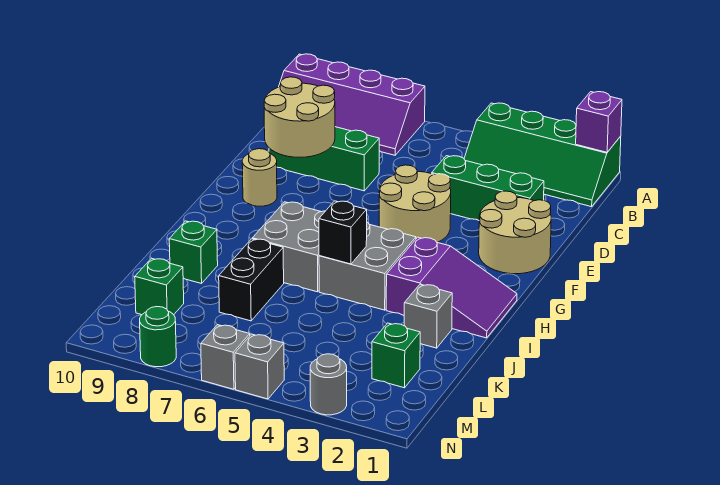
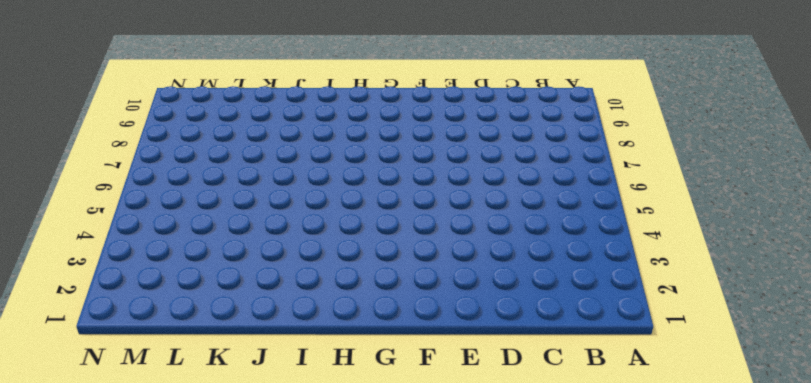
none -> green slope A1:B4 level 1 top A
none -> purple slope A7:B10 level 1 top A
none -> green brick D2:D4 level 1

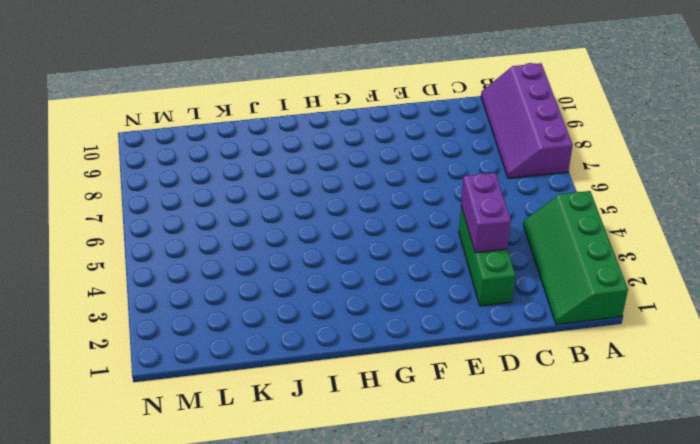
purple brick D3:D4 level 2 -> none
none -> green brick D7:D9 level 1
none -> tan round brick E1:F2 level 1
none -> tan round brick E4:F5 level 1

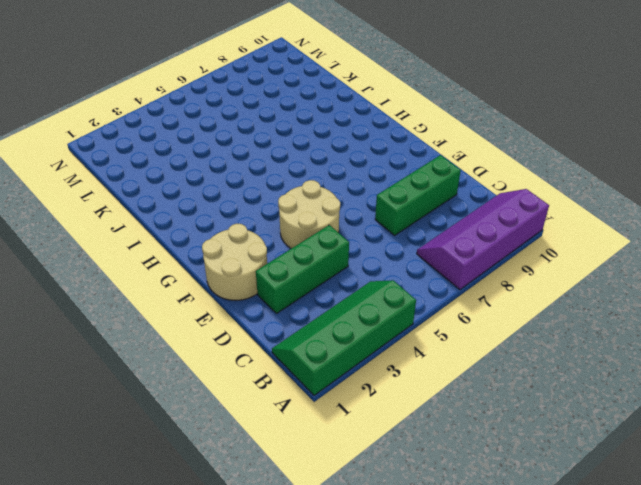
none -> tan round brick F9 level 1
none -> purple slope H1:I3 level 1 top 3
none -> grey brick H4:I5 level 1

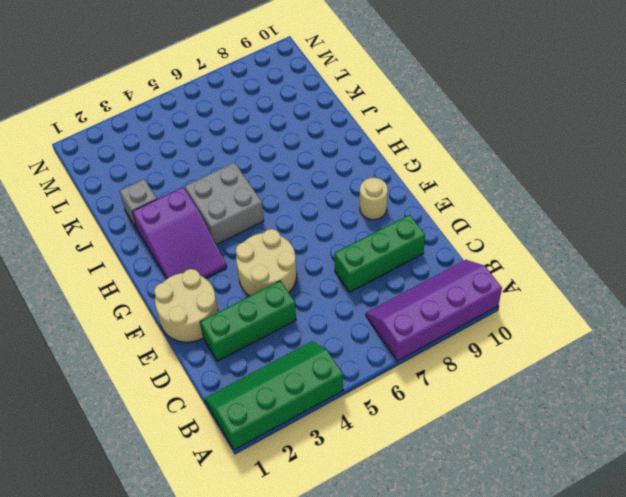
purple slope G2:I3 level 1 top I -> purple slope H1:I3 level 1 top 3
none -> grey brick H6:I7 level 1
none -> black brick J7:K7 level 1
none -> green brick J9 level 1

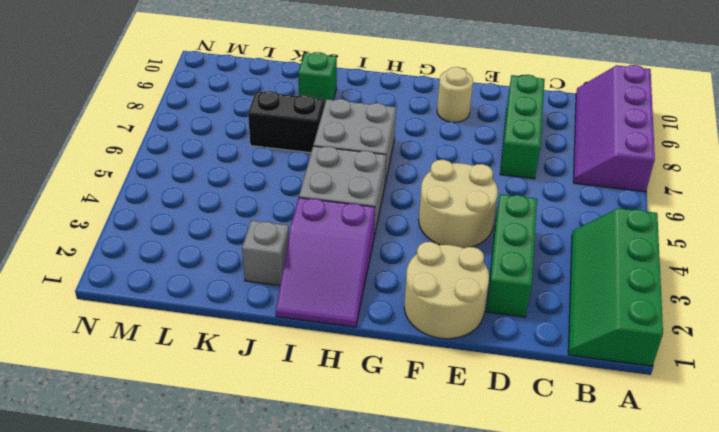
none -> green brick L2 level 1
none -> green brick L9 level 1
none -> grey round brick N3 level 1

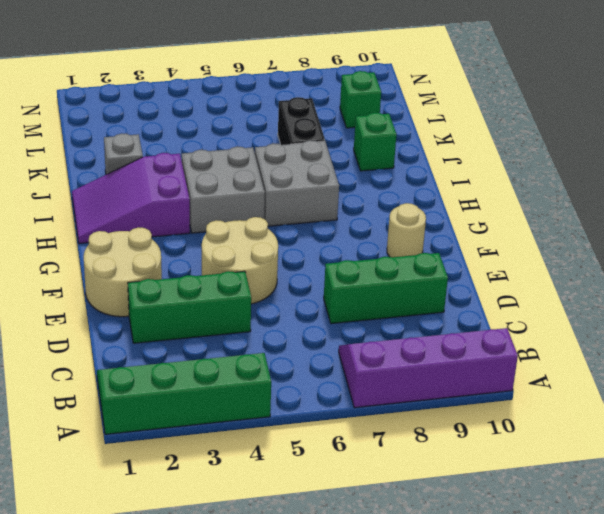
none -> green brick L2 level 1
none -> grey round brick N3 level 1
none -> grey brick N5 level 1

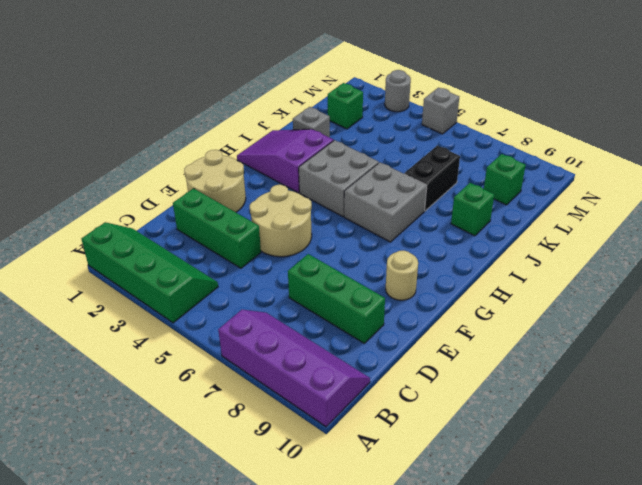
none -> grey brick N6 level 1
none -> green round brick N8 level 1
none -> purple brick A1 level 2

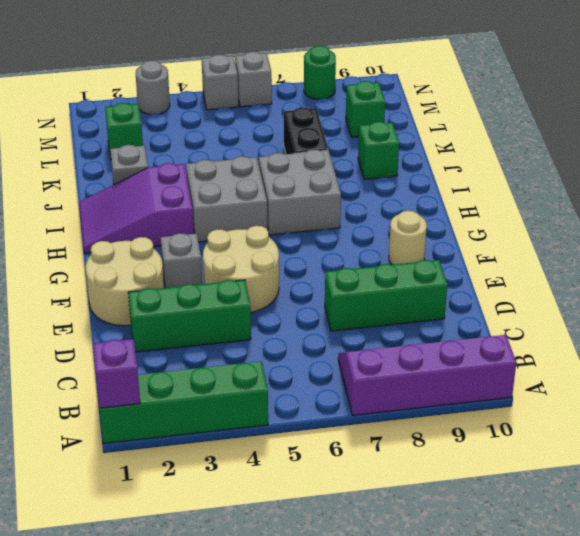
grey brick F3 level 1 -> none
none -> tan round brick D8:E9 level 2
none -> black brick I5 level 2

